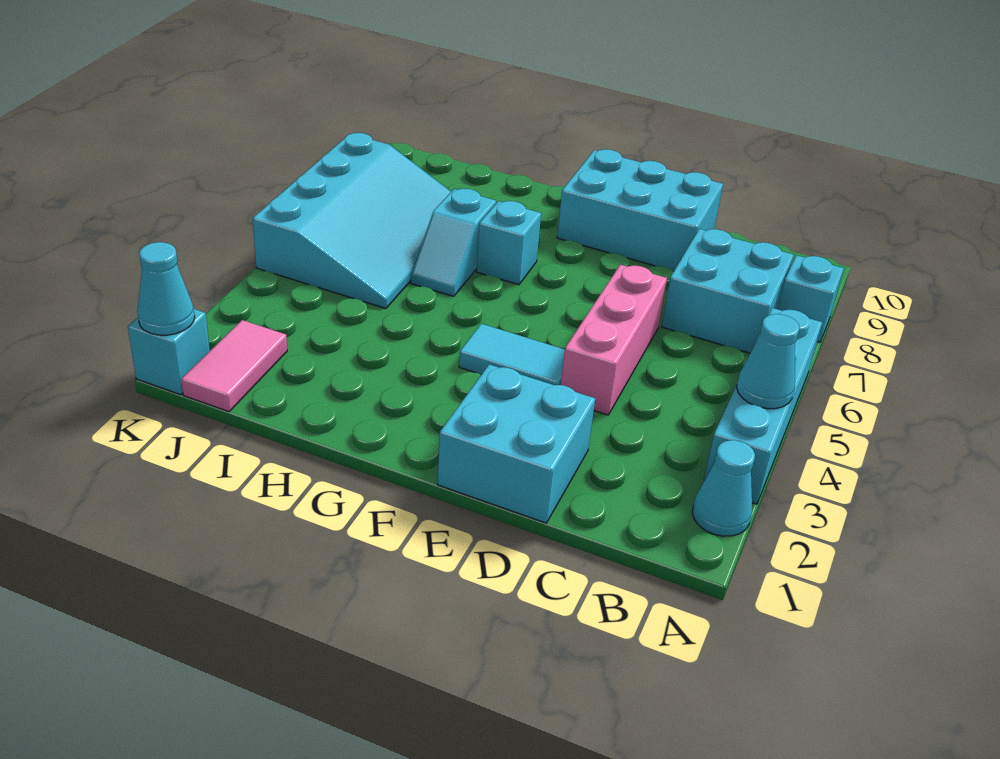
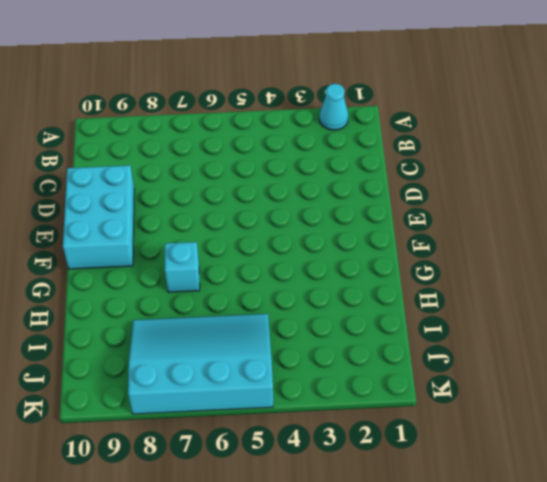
none -> cyan brick A3:A6 level 1
none -> cyan brick A8 level 1
none -> cyan brick B7:C8 level 1

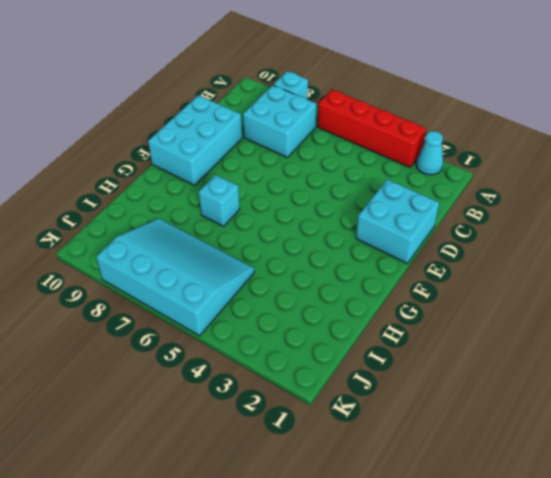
red brick A3:A6 level 1 -> cyan brick A3:A6 level 1
none -> pink brick D4:D6 level 1
none -> cyan tile E4:F4 level 1
none -> cyan slope H6:H7 level 1 top 7

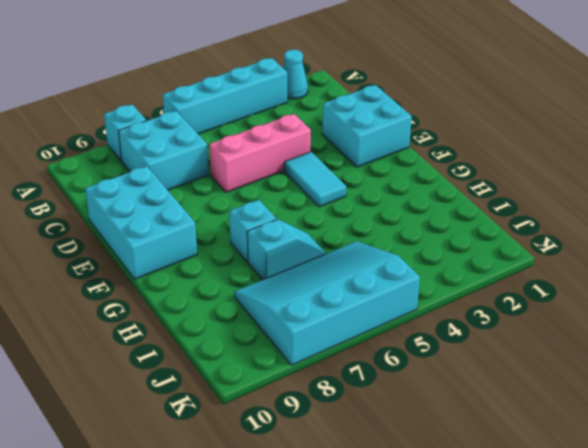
none -> pink tile J1:J2 level 1
none -> cyan brick K1 level 1
none -> cyan cone A4 level 2

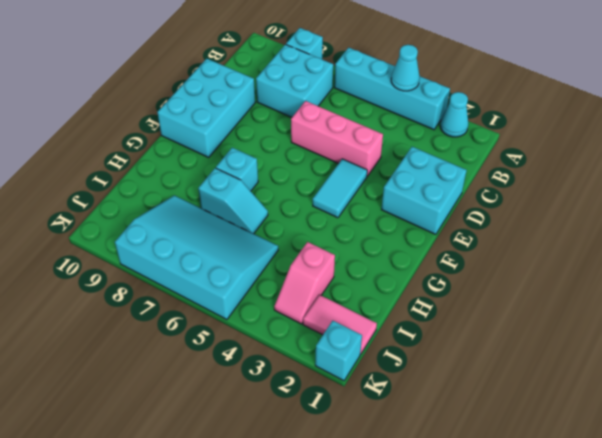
pink slope I3:J3 level 1 top I -> none
none -> cyan cone K1 level 2

